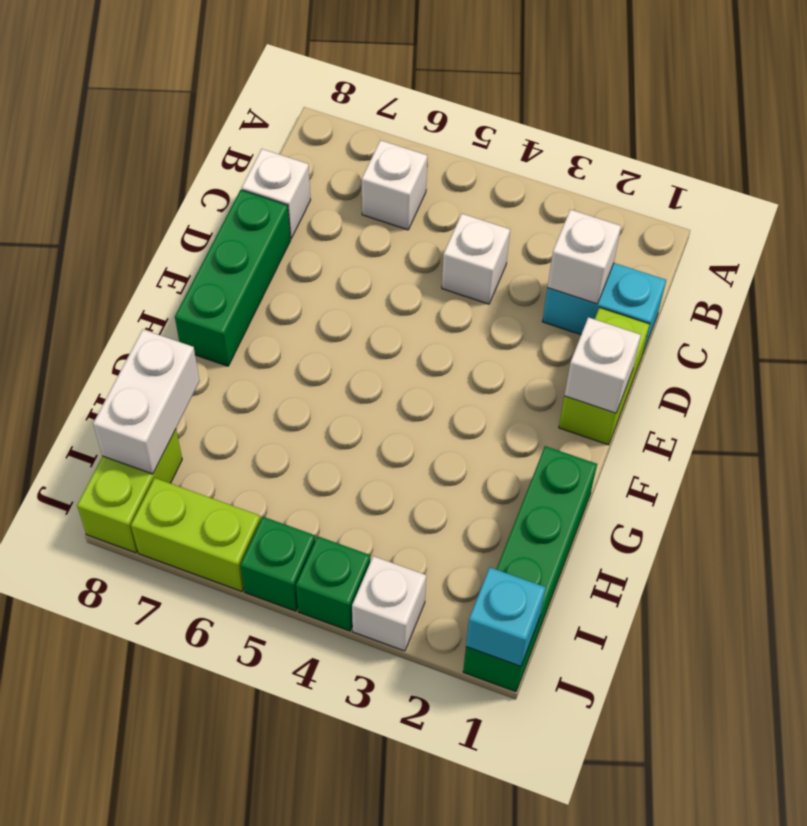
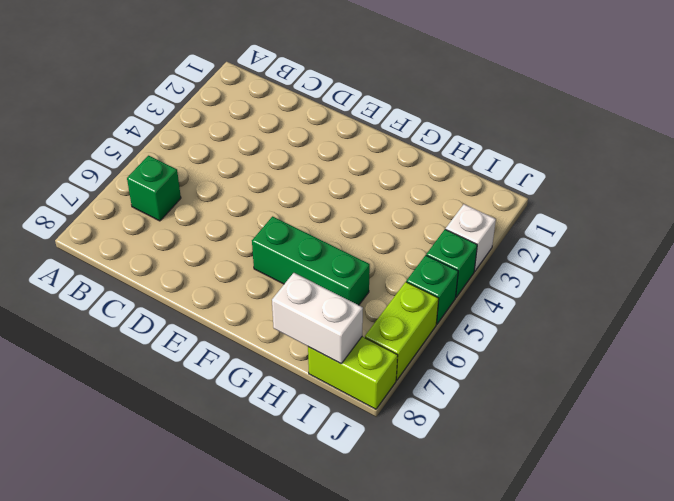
green brick B6 level 1 -> white brick B6 level 1
green brick F6:H6 level 1 -> green brick D8:F8 level 1
none -> cyan brick C1:C2 level 1
none -> white brick C4 level 1
none -> white brick C8 level 1

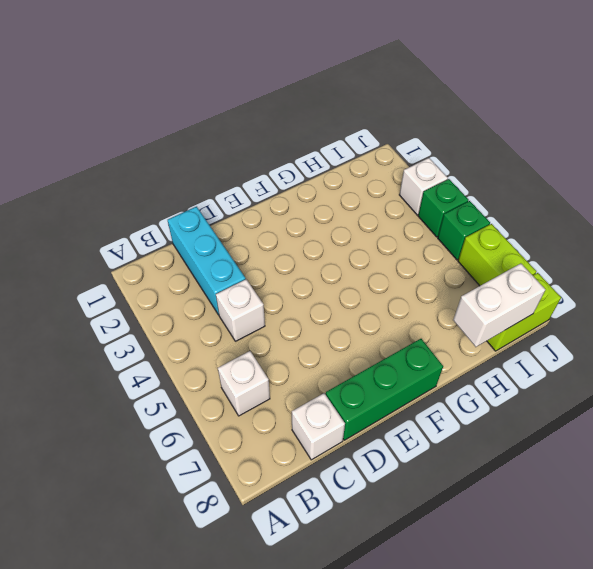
cyan brick C1:C3 level 1 -> cyan brick C1:C2 level 1
none -> lime brick D1:E1 level 1
none -> green brick G1:J1 level 1
none -> white brick C2 level 2

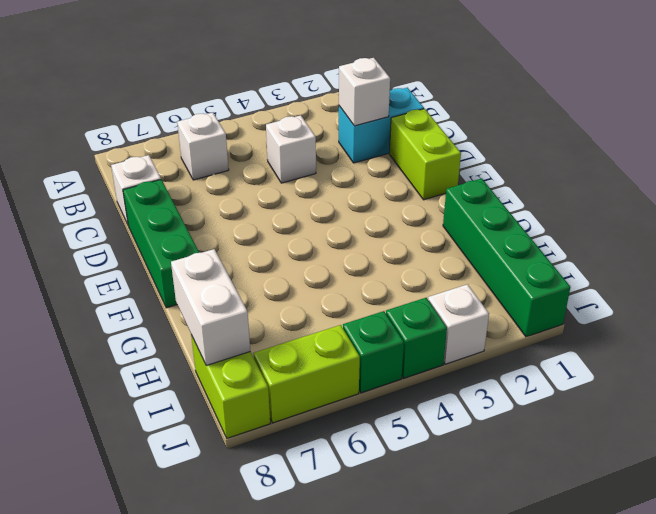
none -> white brick E1 level 2
none -> cyan brick J1 level 2

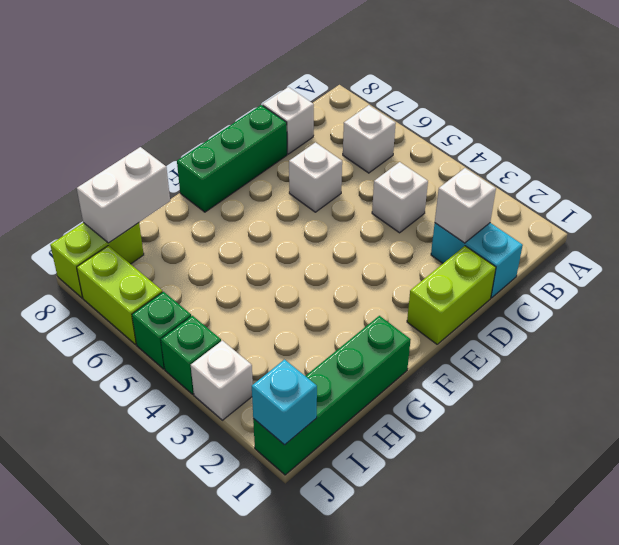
white brick D6 level 1 -> white brick E1 level 2

